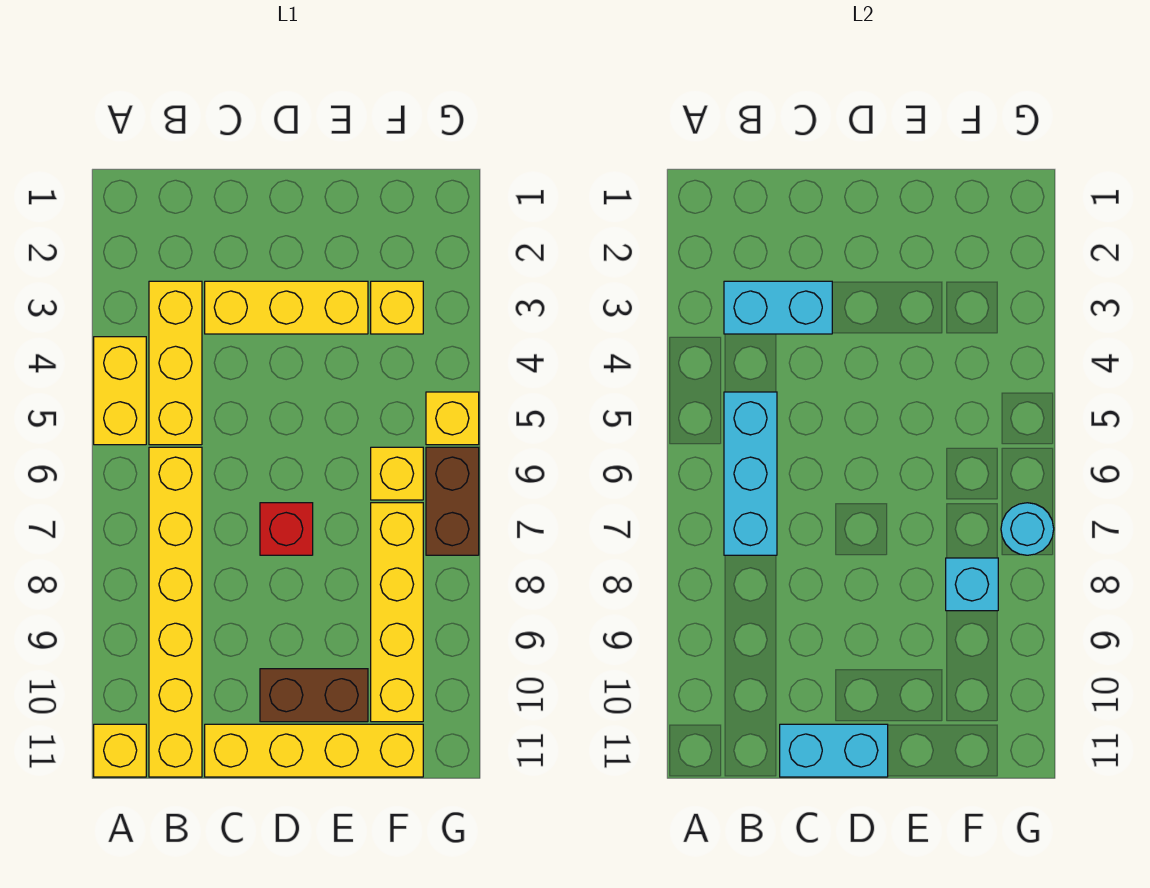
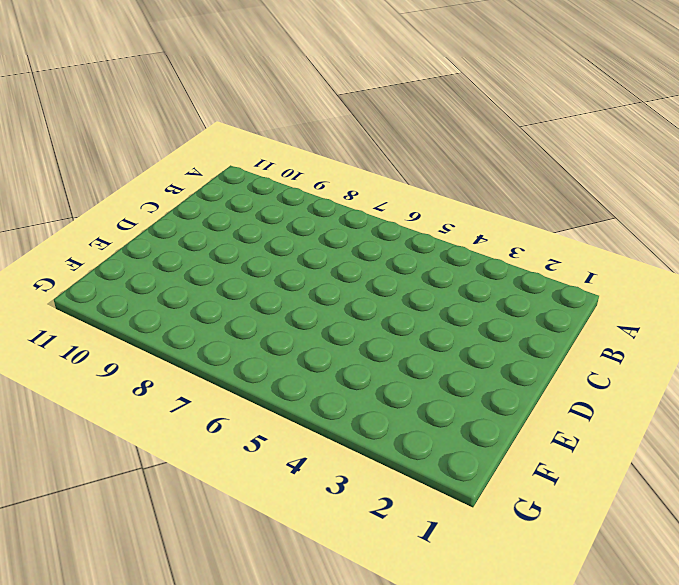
none -> yellow brick A4:A5 level 1
none -> yellow brick A11 level 1
none -> yellow brick B3:B5 level 1

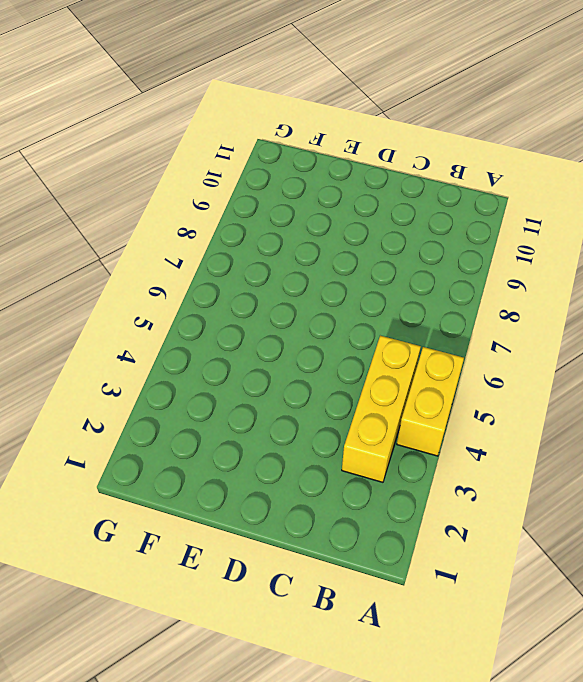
none -> yellow brick A11 level 1
none -> yellow brick B6:B11 level 1
none -> yellow brick C3:E3 level 1

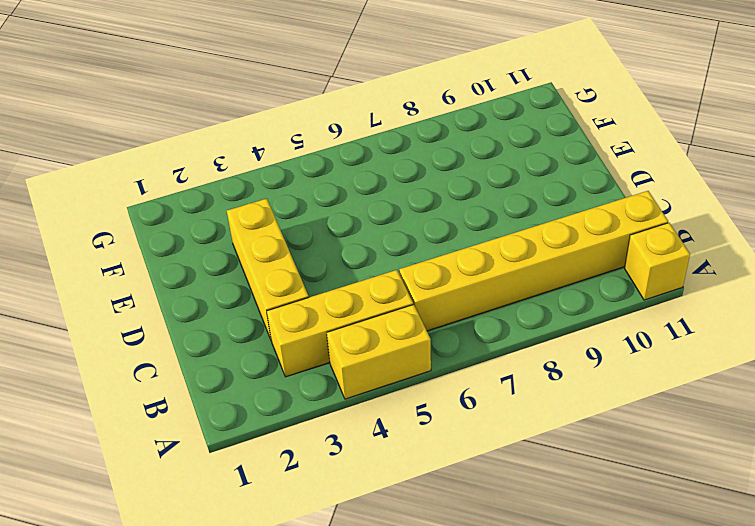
none -> yellow brick C11:F11 level 1
none -> red brick D7 level 1
none -> brown brick D10:E10 level 1

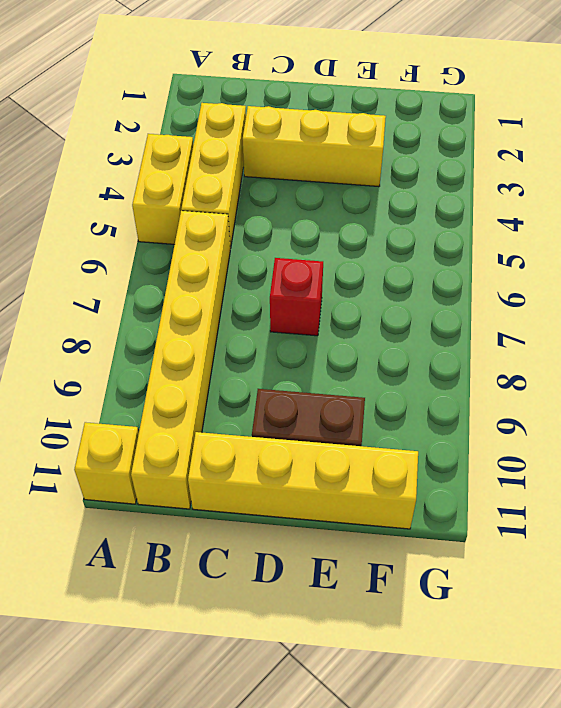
none -> yellow brick F3 level 1
none -> yellow brick F6 level 1
none -> yellow brick F7:F10 level 1

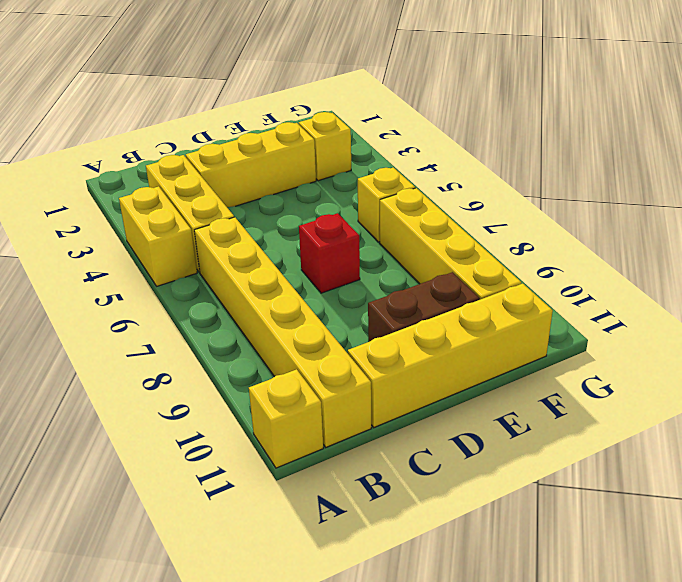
none -> yellow brick G5 level 1
none -> brown brick G6:G7 level 1
none -> cyan brick B3:C3 level 2

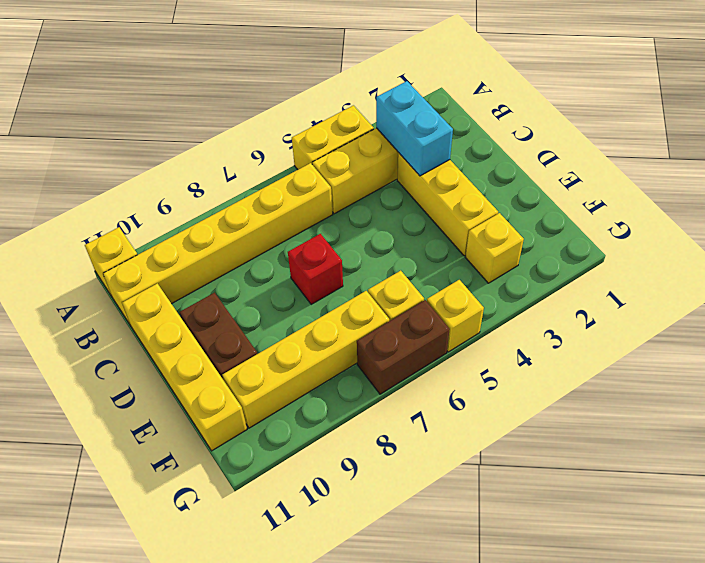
none -> cyan brick B5:B7 level 2
none -> cyan brick C11:D11 level 2
none -> cyan brick F8 level 2

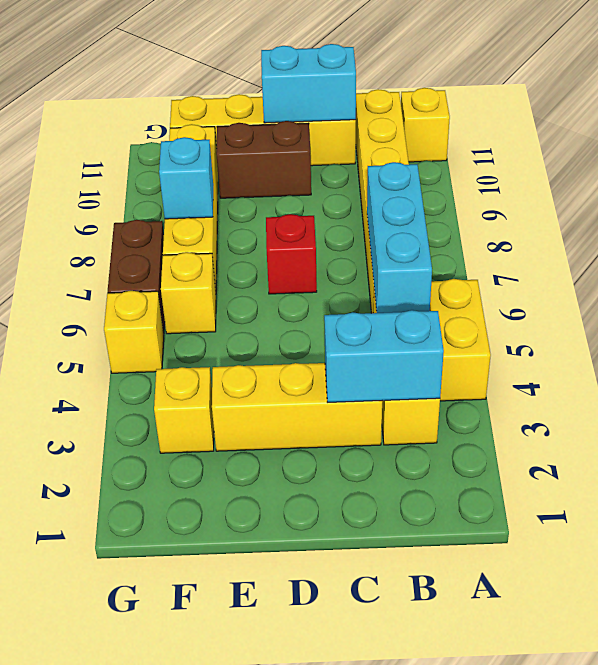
none -> cyan round brick G7 level 2

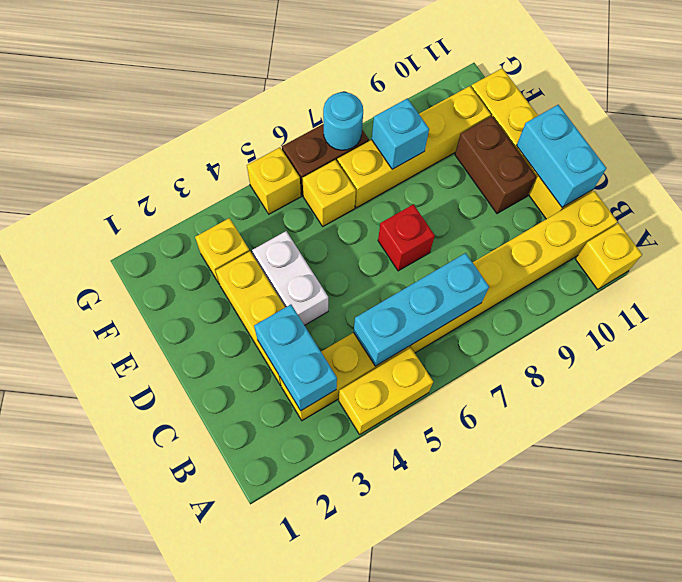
white brick D4:E4 level 1 -> none

